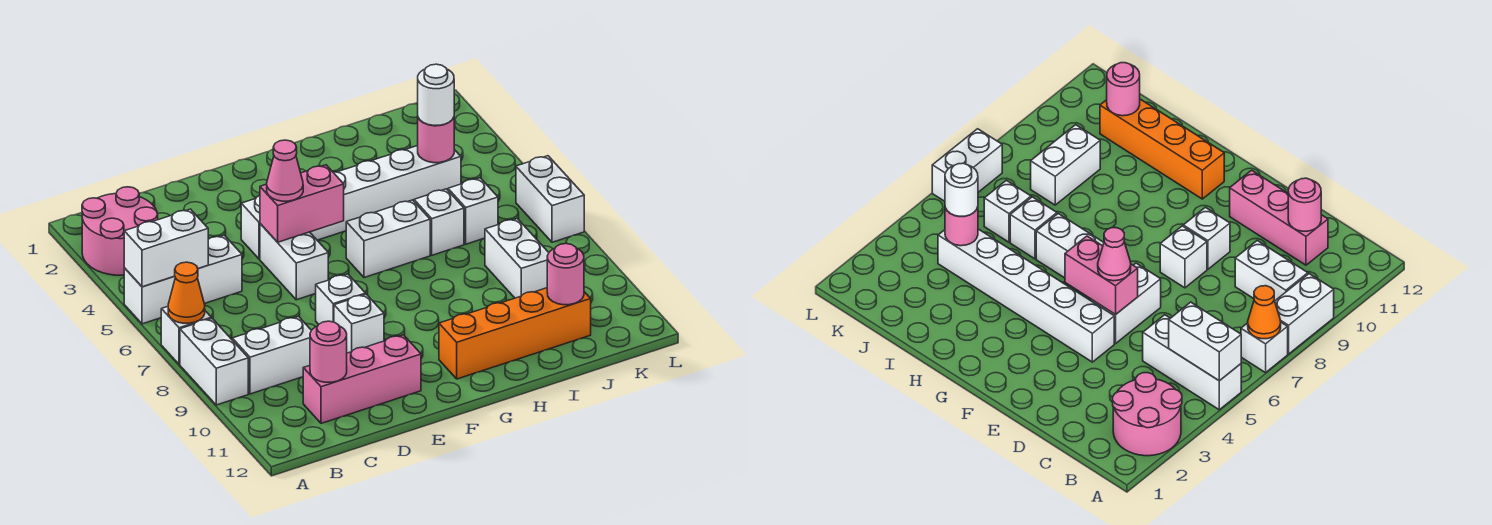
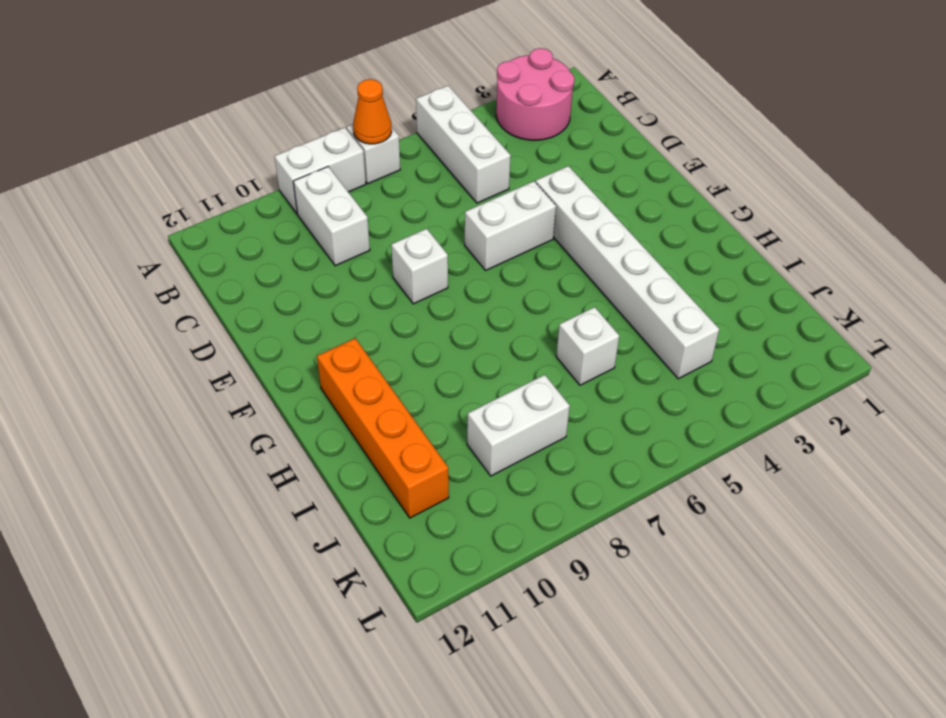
none -> pink brick C11:E11 level 1
none -> white brick E9 level 1
none -> white brick G6:H6 level 1

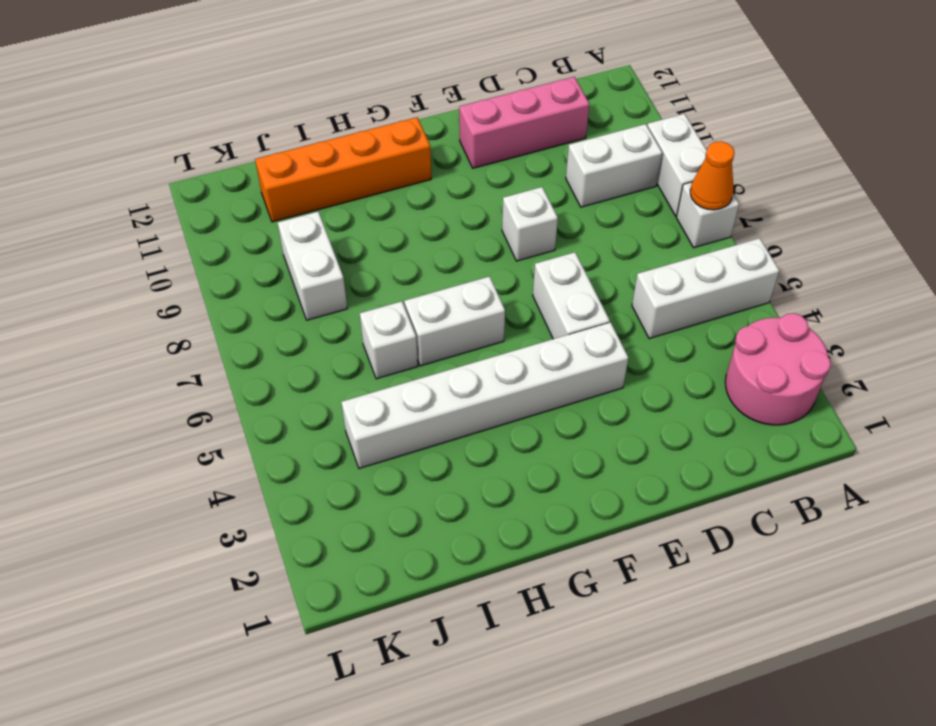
none -> white brick E9 level 1
none -> white brick J6 level 1
none -> white brick L6:L7 level 1

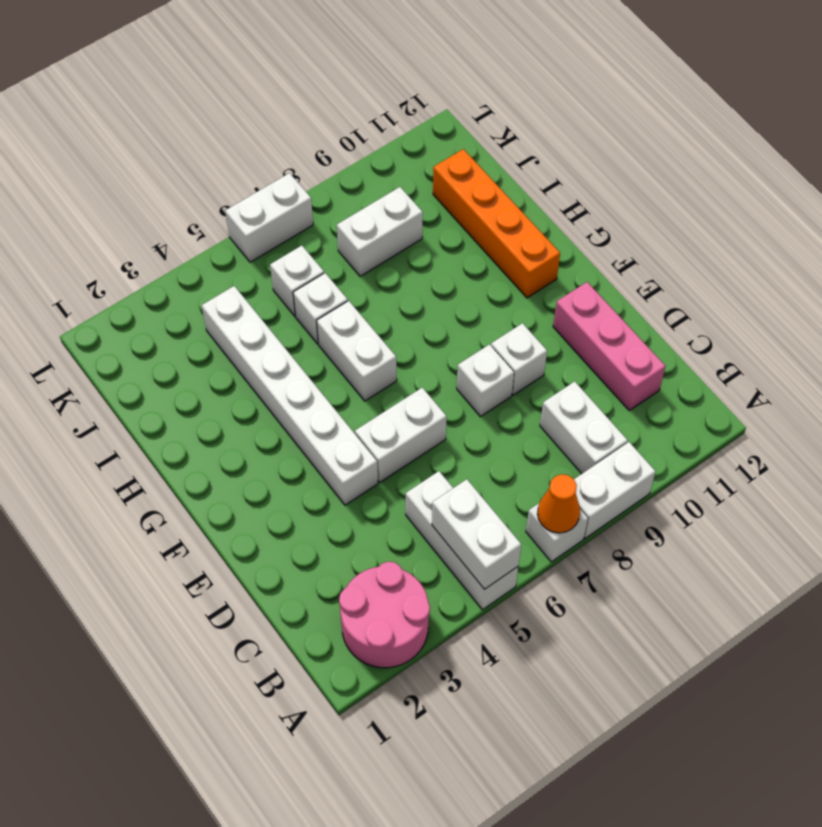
none -> pink round brick C11 level 2
none -> pink brick E5:F5 level 2
none -> pink round brick J4 level 2

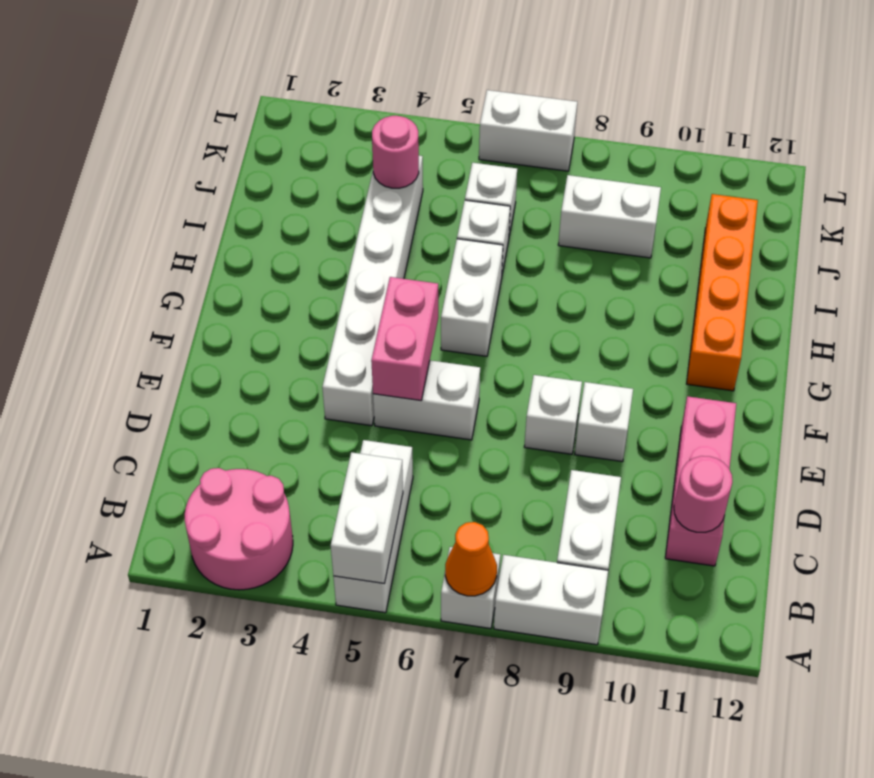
none -> pink round brick J11 level 2
none -> pink cone E5 level 3
none -> white round brick J4 level 3

